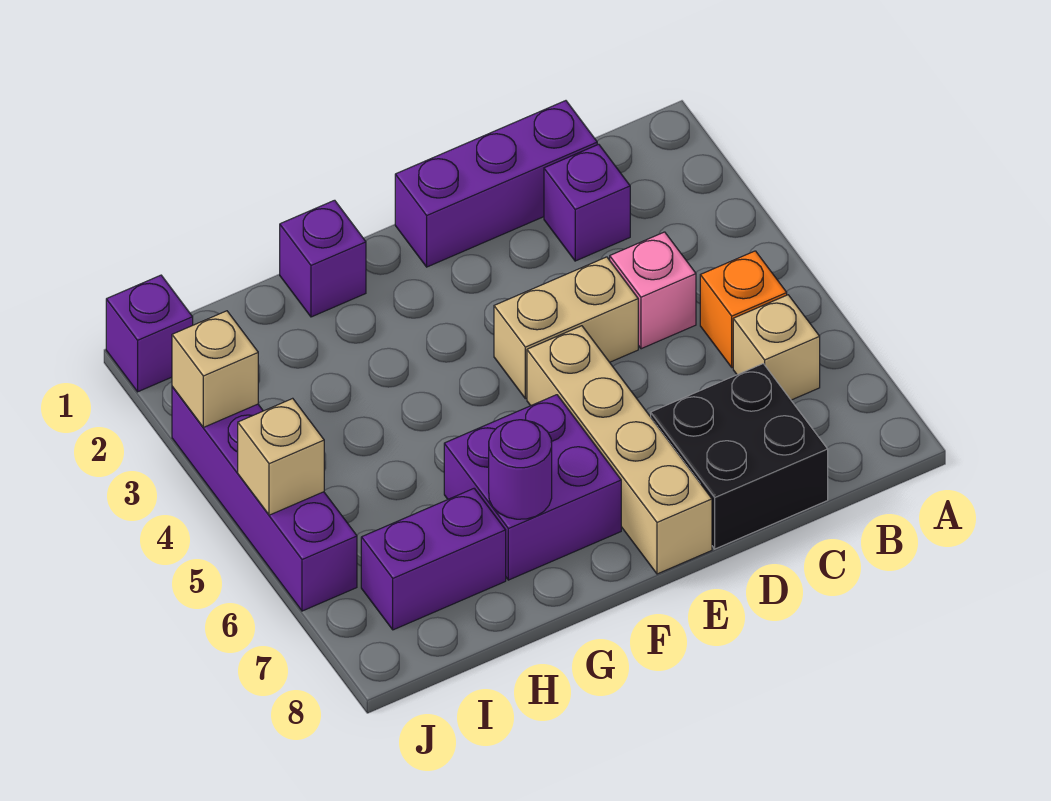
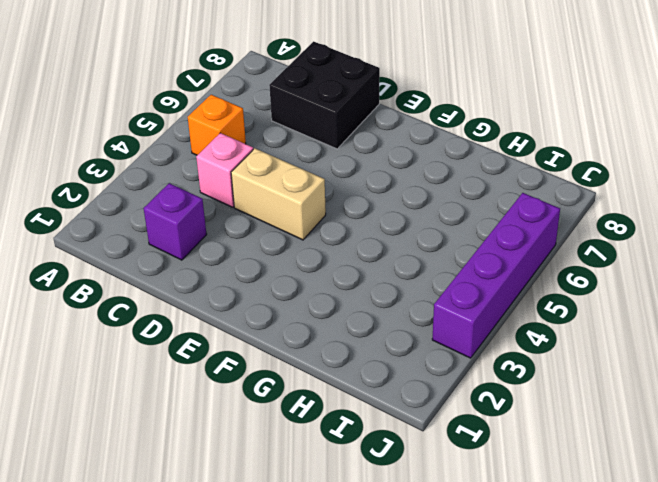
none -> tan brick B6 level 1
none -> purple brick C1:E1 level 1
none -> tan brick E5:E8 level 1

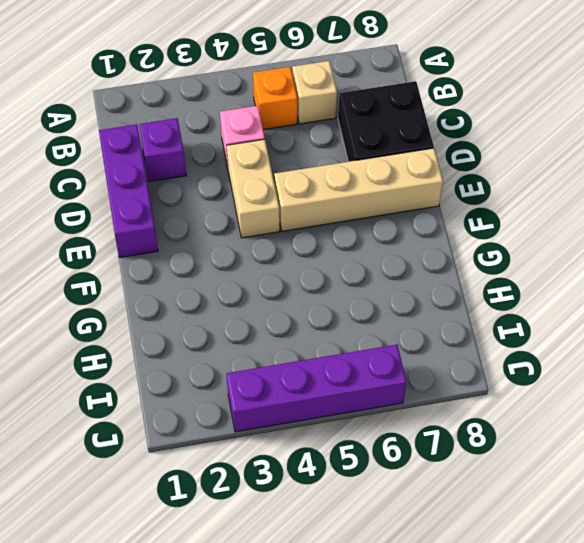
none -> purple brick F6:G7 level 1
none -> purple brick G1 level 1
none -> purple brick H7:I7 level 1

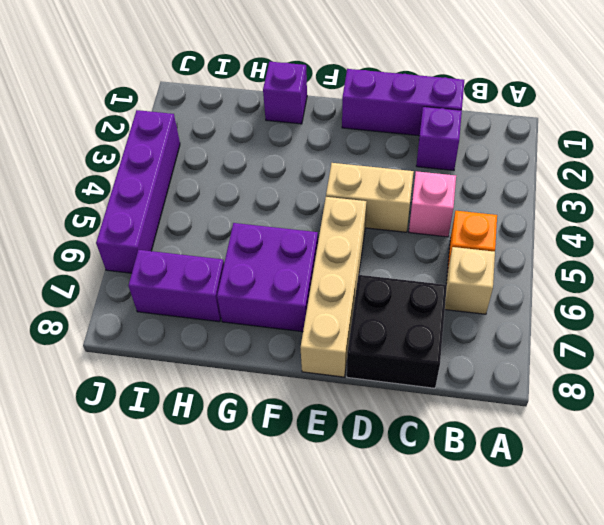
none -> purple brick J1 level 1
none -> purple round brick G7 level 2
none -> tan brick J3 level 2

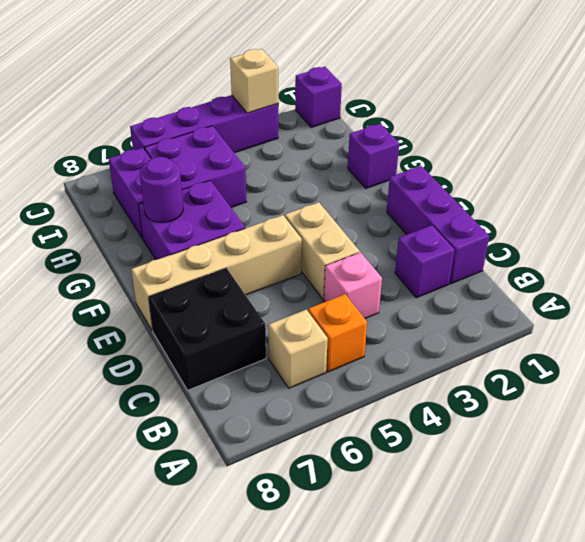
purple brick H5:I6 level 1 -> none
none -> tan brick J5 level 2

